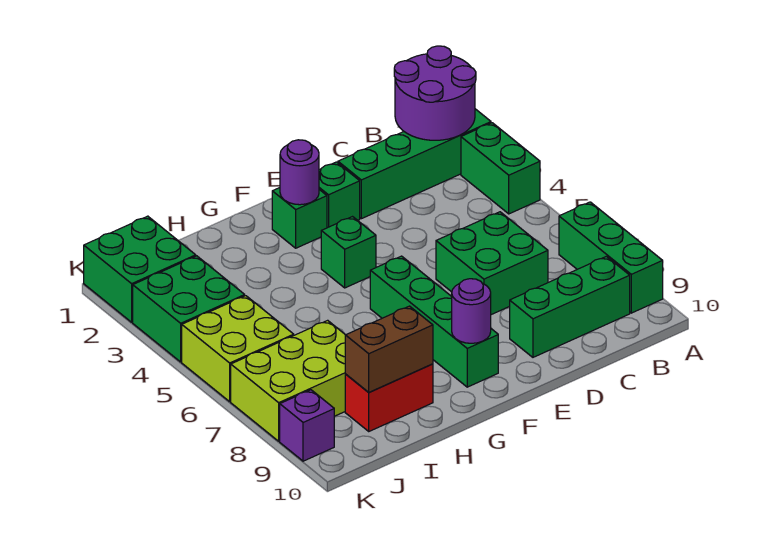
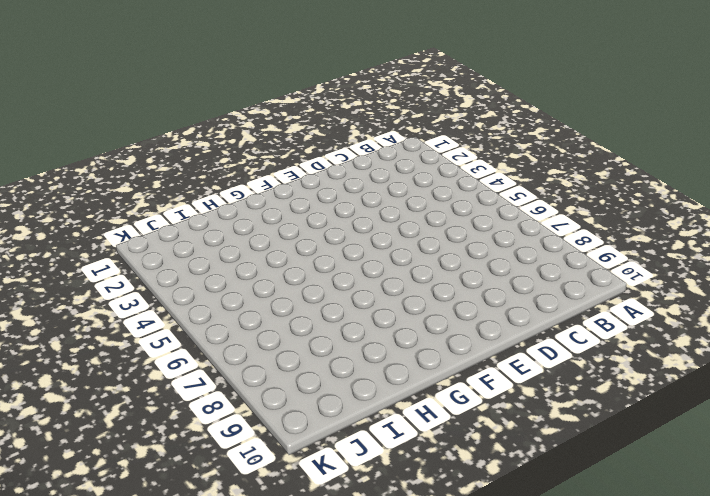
none -> green brick A2:D2 level 1
none -> green brick A3:A4 level 1
none -> green brick A7:A9 level 1

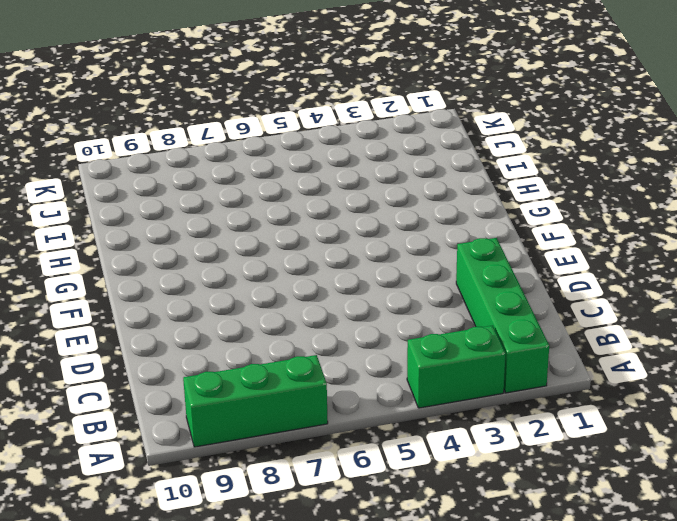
none -> green brick B9:D9 level 1
none -> green brick C6:D7 level 1
none -> green brick E2 level 1

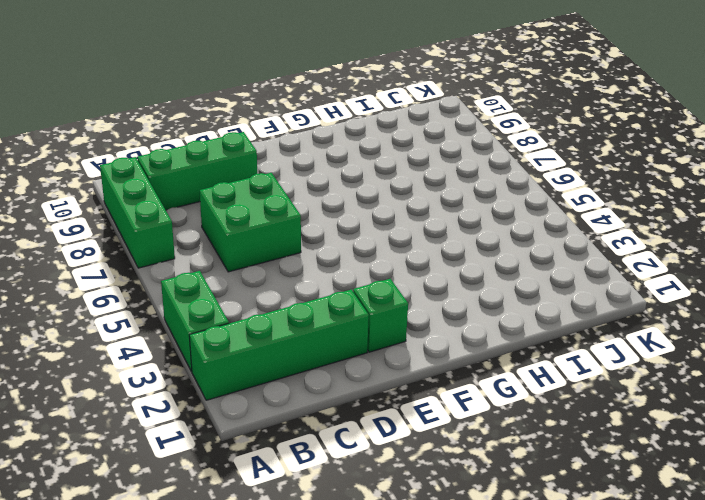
none -> green brick F2 level 1
none -> green brick F4 level 1
none -> green brick F6:F9 level 1

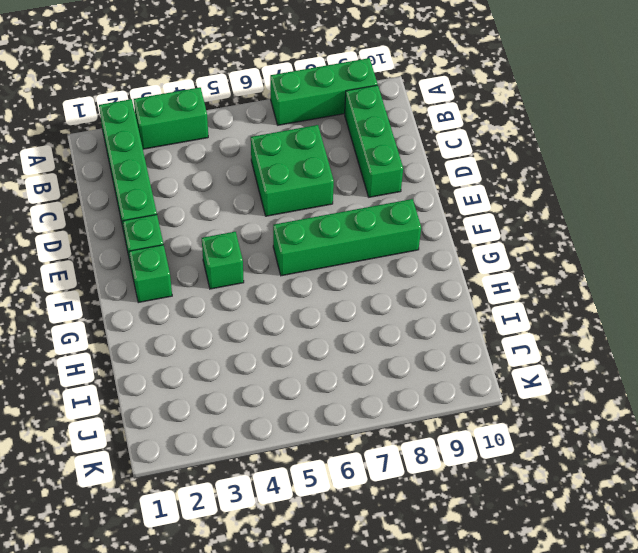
none -> red brick H9:I9 level 1
none -> lime brick I7:K8 level 1
none -> green brick J1:K2 level 1

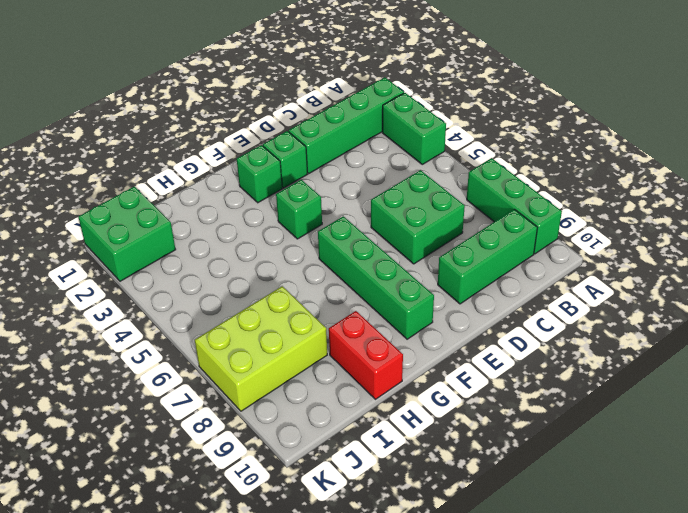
red brick H9:H10 level 1 -> red brick H9:I9 level 1
none -> green brick J3:K4 level 1
none -> lime brick J5:K6 level 1
none -> purple brick K9 level 1

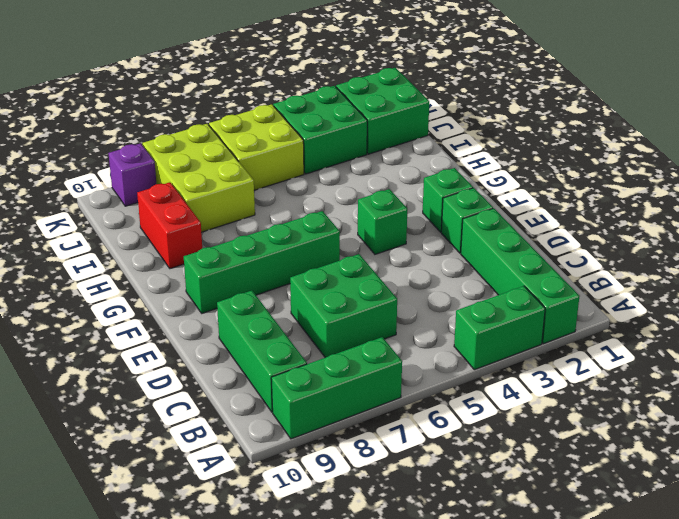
none -> purple round brick A1:B2 level 2
none -> purple round brick F2 level 2
none -> purple round brick F9 level 2

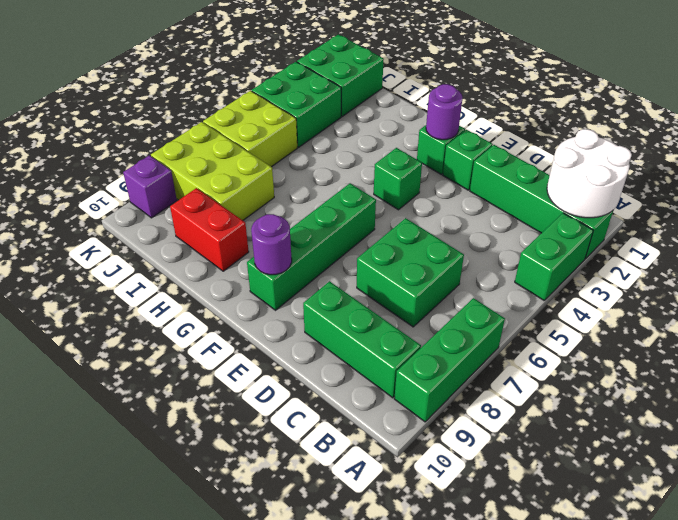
white round brick A1:B2 level 2 -> purple round brick A1:B2 level 2
none -> brown brick H9:I9 level 2

